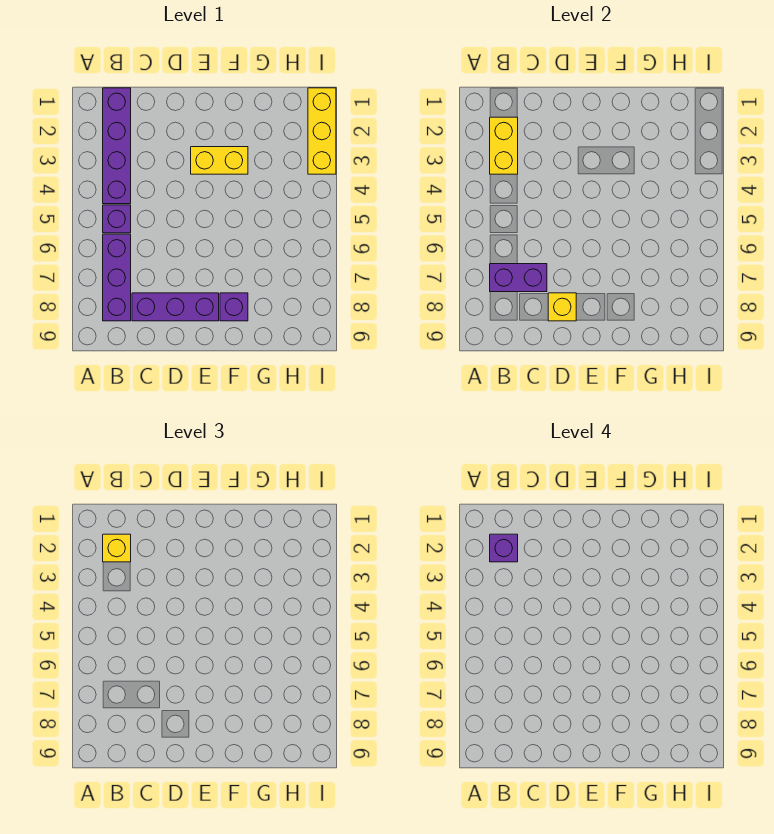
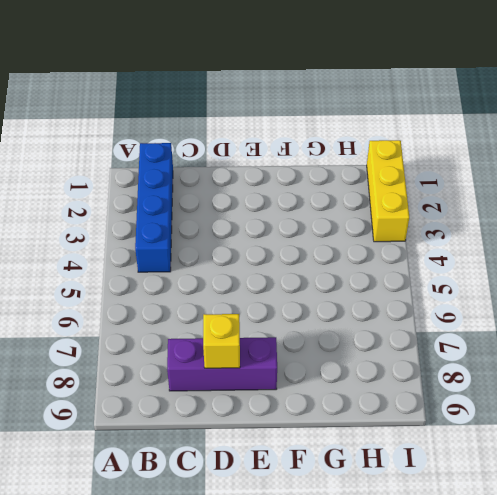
blue brick B1:B4 level 1 -> purple brick B1:B4 level 1
none -> purple brick B5 level 1
none -> purple brick B6:B8 level 1
none -> yellow brick E3:F3 level 1

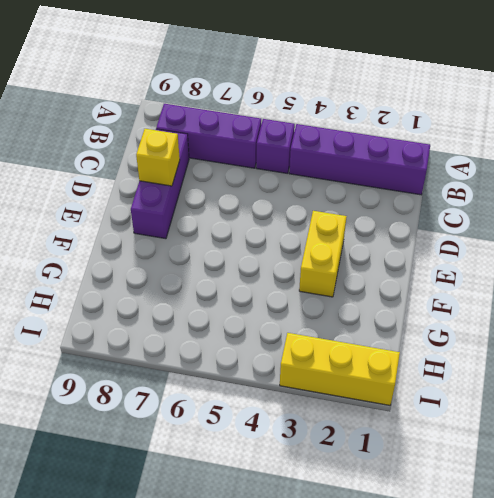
none -> purple brick F8 level 1
none -> yellow brick B2:B3 level 2
none -> purple brick B7:C7 level 2

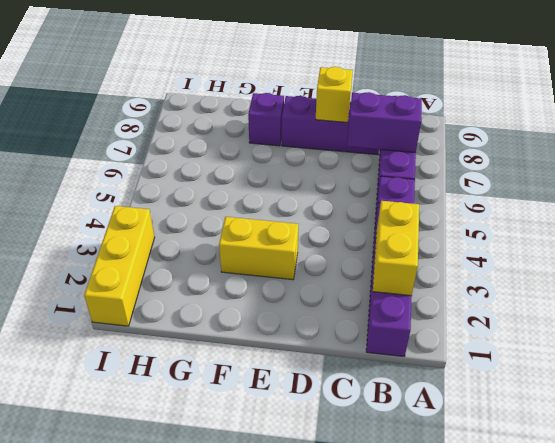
none -> yellow brick B2 level 3
none -> purple brick B2 level 4

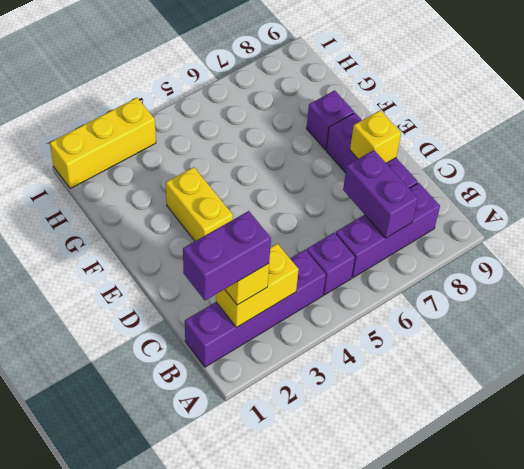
purple brick B1:B2 level 4 -> purple brick B2 level 4

